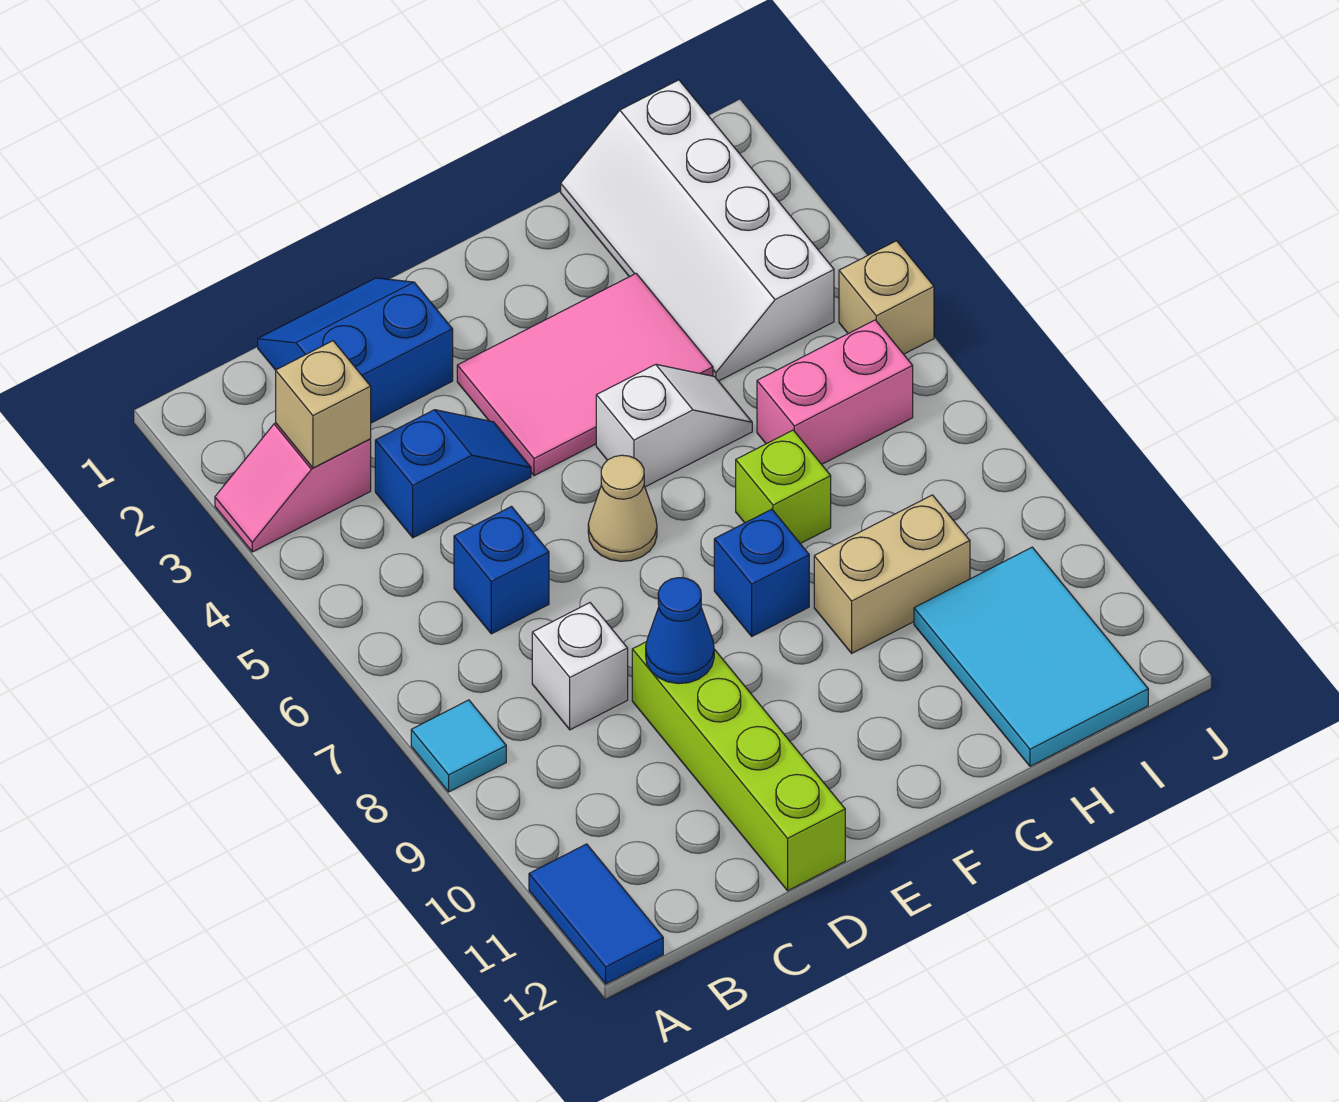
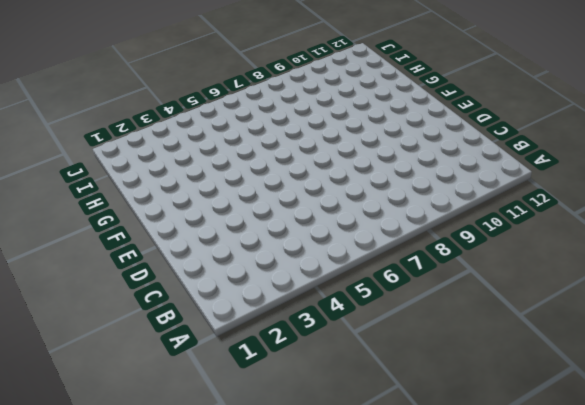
none -> pink slope A3:B3 level 1 top B
none -> cyan tile A8 level 1
none -> blue tile A11:A12 level 1

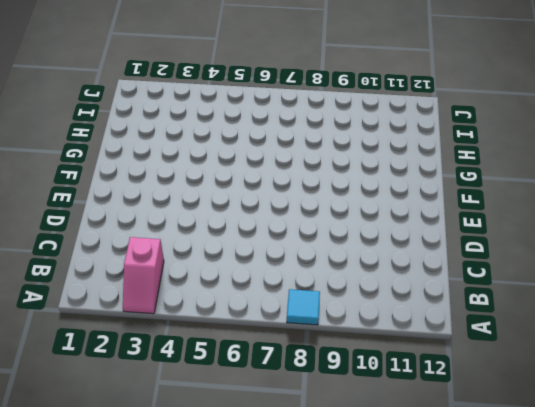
none -> blue tile A11:A12 level 1
none -> blue slope C1:D2 level 1 top 2
none -> blue slope C4:D4 level 1 top C

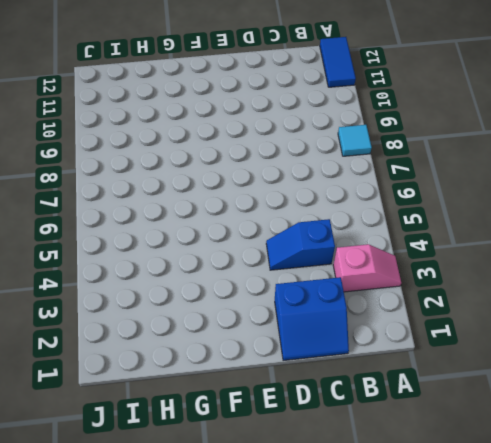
none -> blue brick C6 level 1
none -> white brick C8 level 1
none -> lime brick D9:D12 level 1

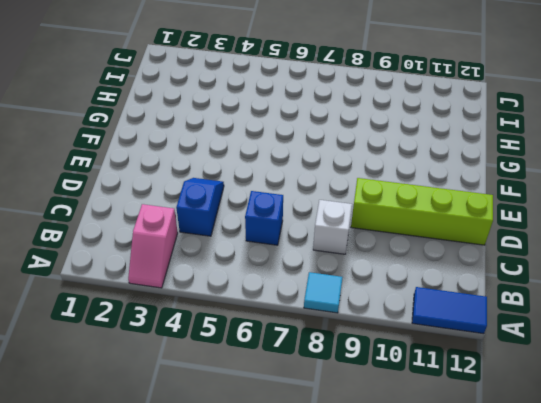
none -> blue slope C1:D2 level 1 top 2
none -> pink tile E3:G4 level 1
none -> tan cone E6 level 1

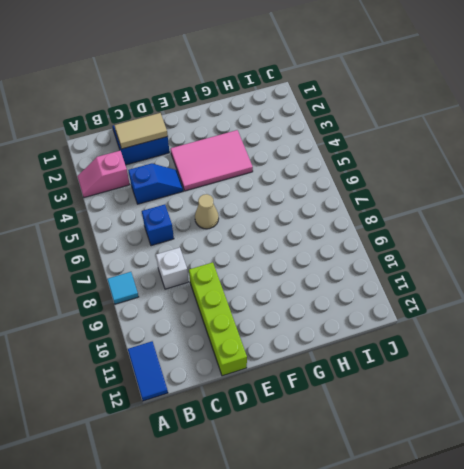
tan tile C2:D2 level 2 -> none
none -> white slope F5:G5 level 1 top F
none -> blue brick F8 level 1
none -> lime brick G7 level 1

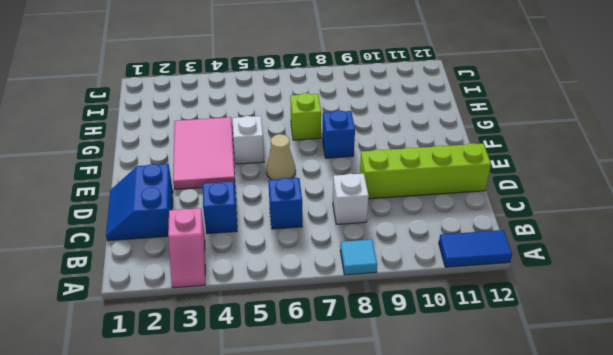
none -> tan brick G9:H9 level 1
none -> white slope H1:I4 level 1 top I
none -> pink brick H6:I6 level 1

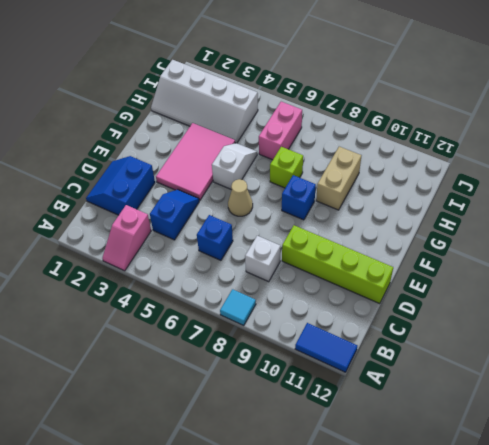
none -> cyan tile H10:I12 level 1
none -> tan brick J5 level 1
none -> tan brick B3 level 2

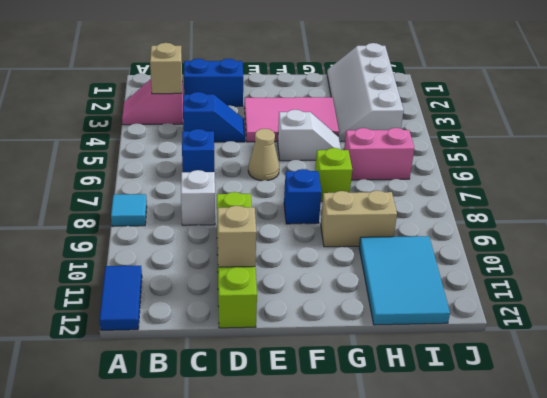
tan brick D11 level 2 -> tan brick J5 level 1
none -> blue cone D9 level 2

